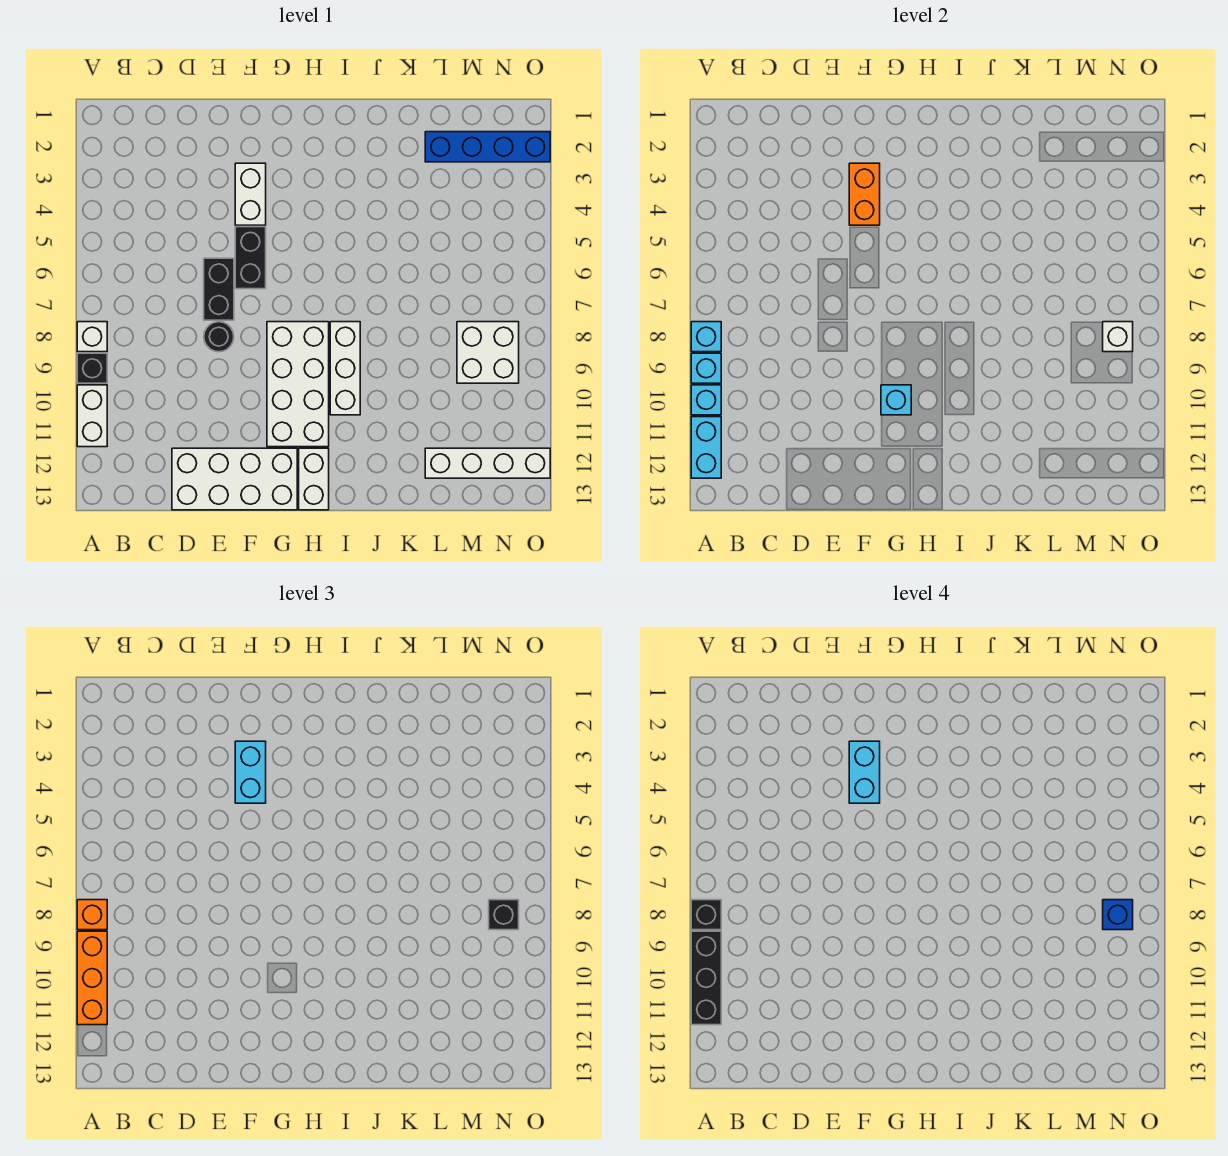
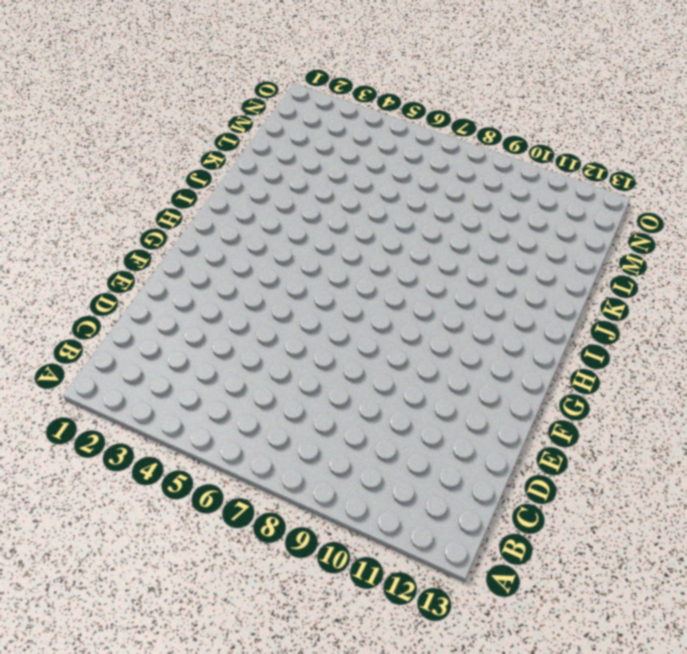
none -> white brick A8 level 1
none -> black brick A9 level 1
none -> white brick A10:A11 level 1

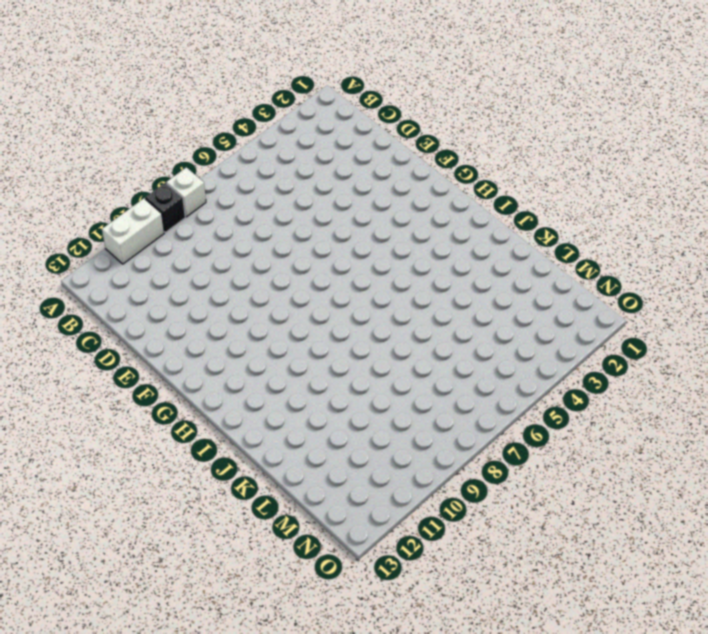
none -> white brick D12:G13 level 1
none -> black brick E6:E7 level 1
none -> black round brick E8 level 1

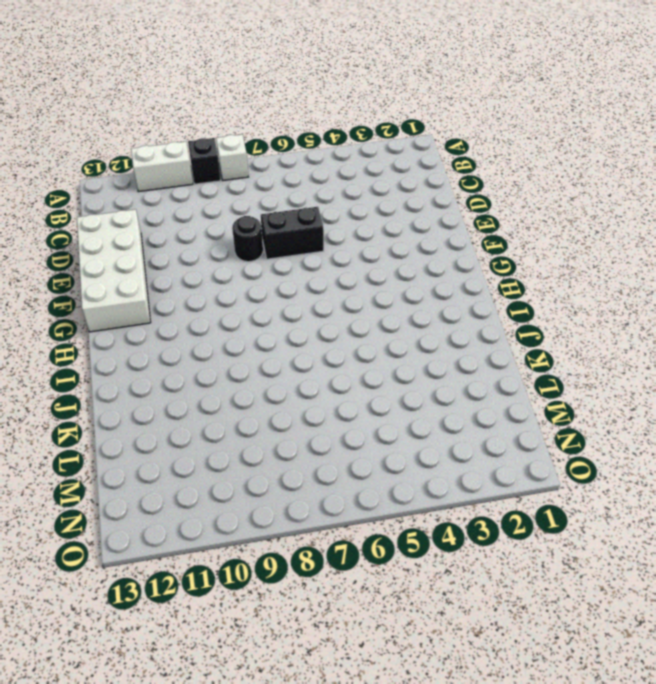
none -> white brick F3:F4 level 1
none -> black brick F5:F6 level 1
none -> white brick G8:H11 level 1

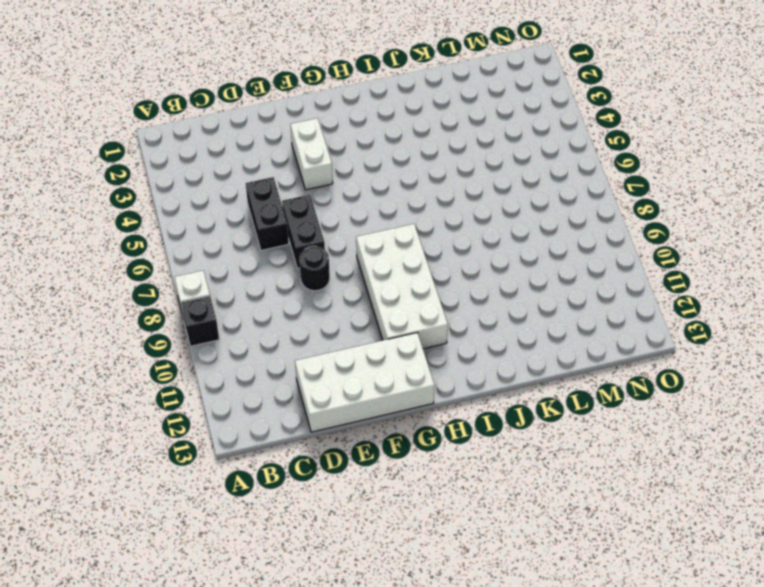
black brick D5:D6 level 1 -> black brick F5:F6 level 1
none -> white brick A10:A11 level 1
none -> white brick H12:H13 level 1
none -> white brick I8:I10 level 1

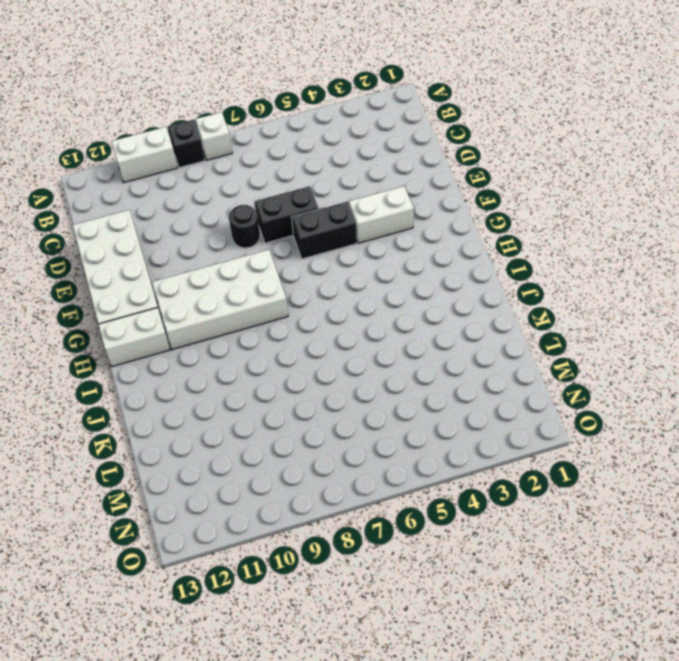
none -> white brick I8:I10 level 1
none -> blue brick L2:O2 level 1
none -> white brick L12:O12 level 1

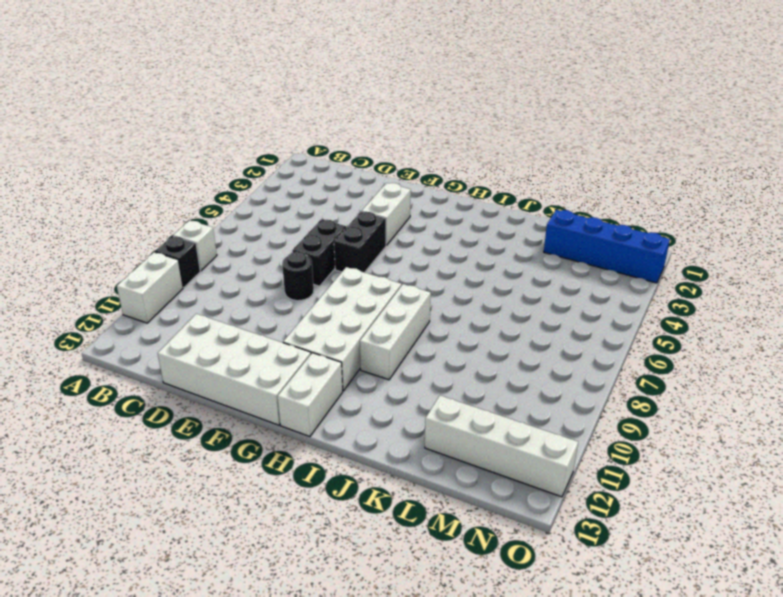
none -> white brick M8:N9 level 1
none -> cyan brick A8 level 2
none -> cyan brick A9 level 2

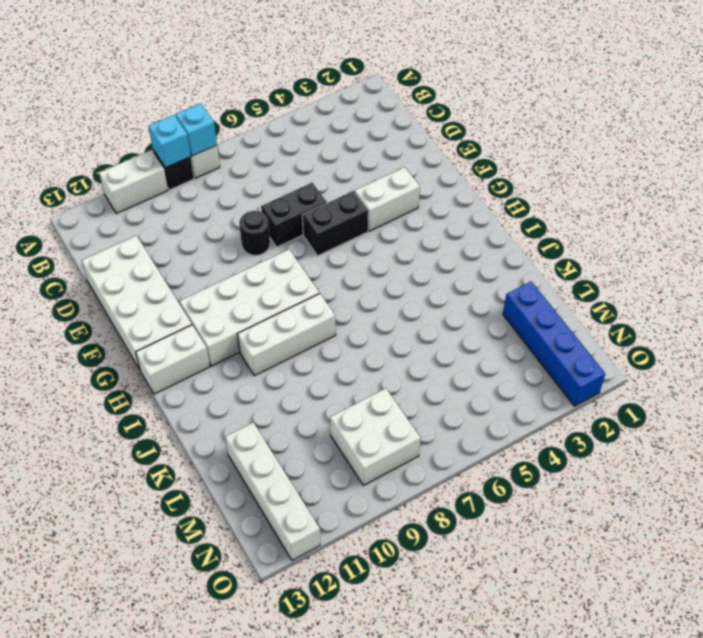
none -> cyan brick A10 level 2
none -> cyan brick A11:A12 level 2
none -> orange brick F3:F4 level 2

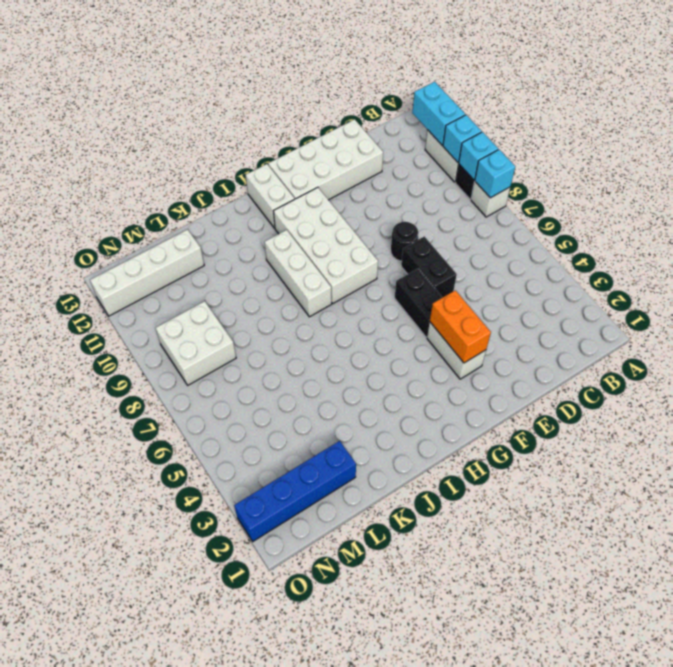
none -> cyan brick G10 level 2
none -> white brick N8 level 2
none -> orange brick A8 level 3

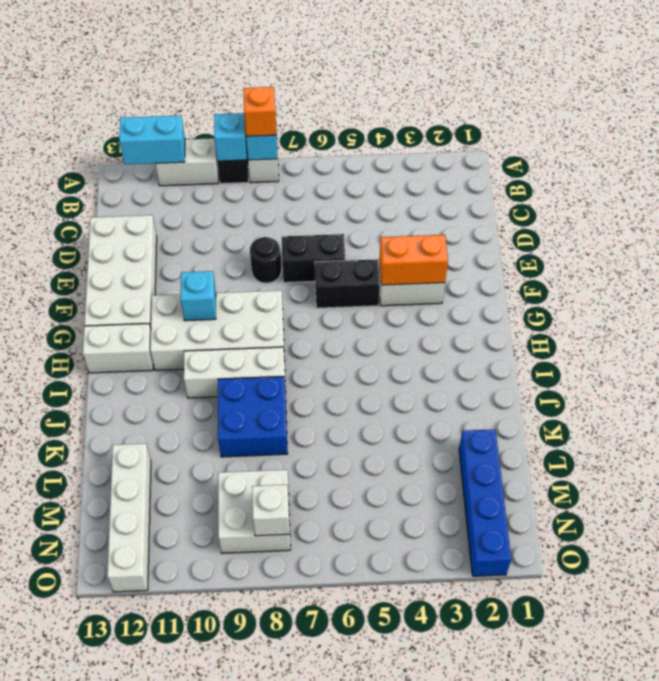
blue brick J8:K9 level 1 -> none
none -> cyan brick A10 level 2
none -> orange brick A9:A11 level 3
none -> cyan brick F3:F4 level 3

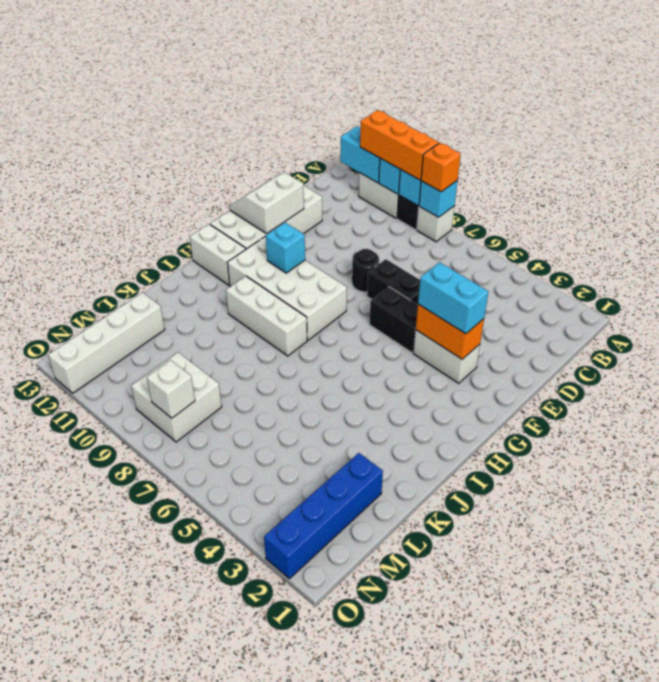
white slope E12:F13 level 2 top 12 -> none
none -> black brick N8 level 3
none -> black brick A8 level 4
none -> black brick A9:A11 level 4

